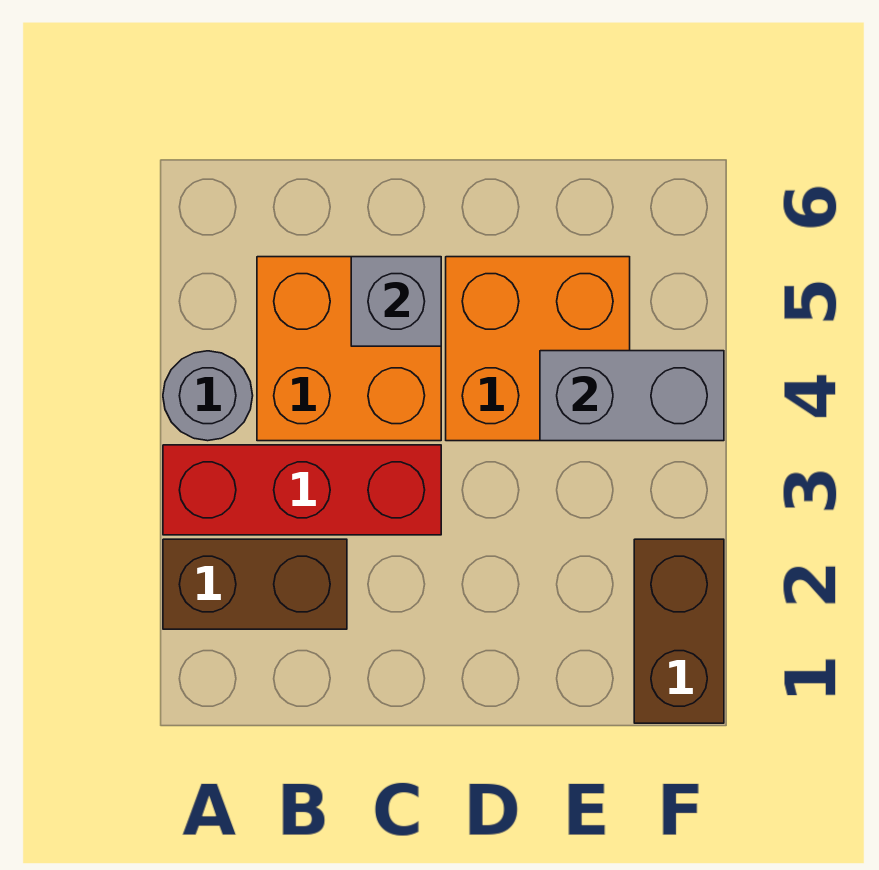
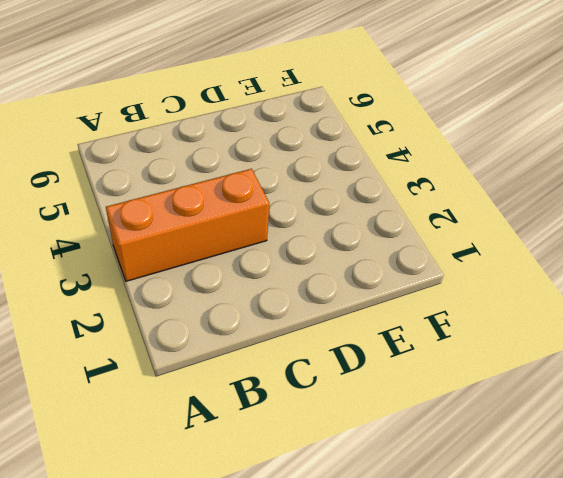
orange brick A3:C3 level 1 -> red brick A3:C3 level 1
none -> brown brick A2:B2 level 1
none -> grey round brick A4 level 1

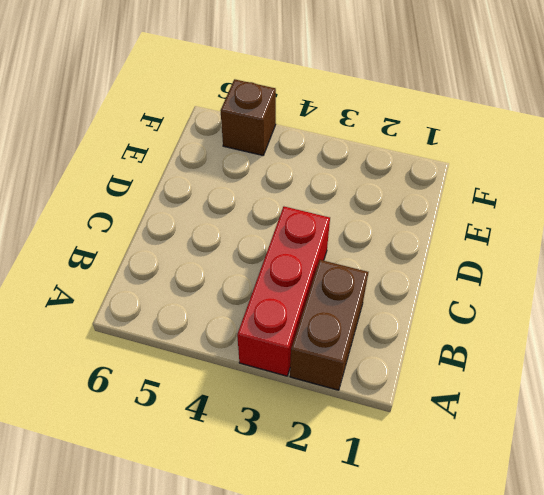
brown brick F5 level 1 -> none
none -> grey round brick A4 level 1
none -> orange brick B4:C5 level 1

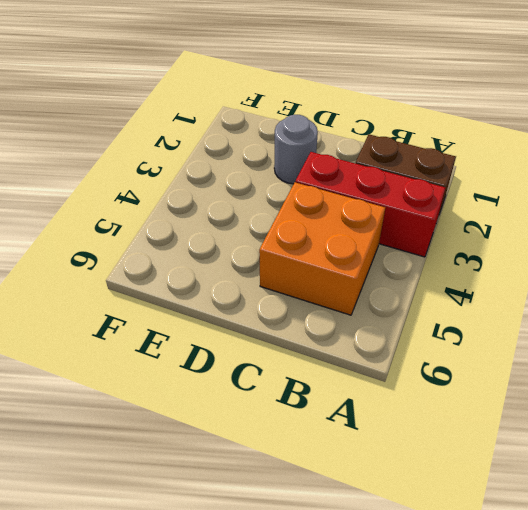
grey round brick D2 level 1 -> grey round brick A4 level 1
none -> orange brick D4:E5 level 1
none -> brown brick F1:F2 level 1

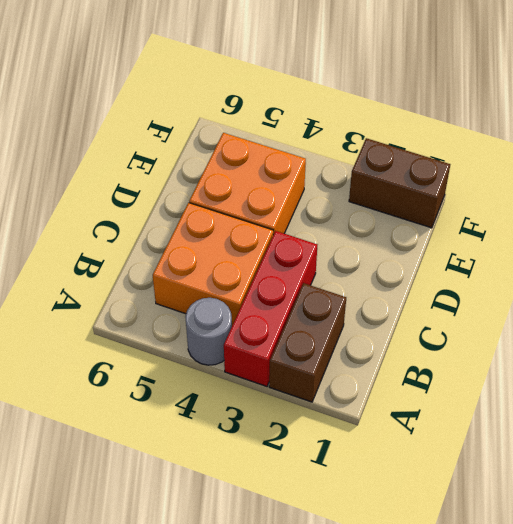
none -> grey brick C5 level 2
none -> grey brick E4:F4 level 2

